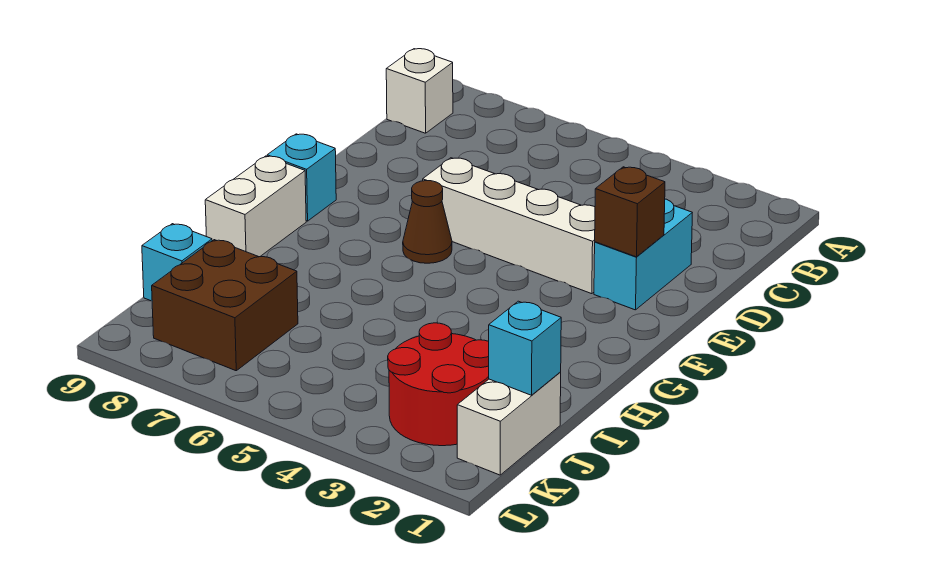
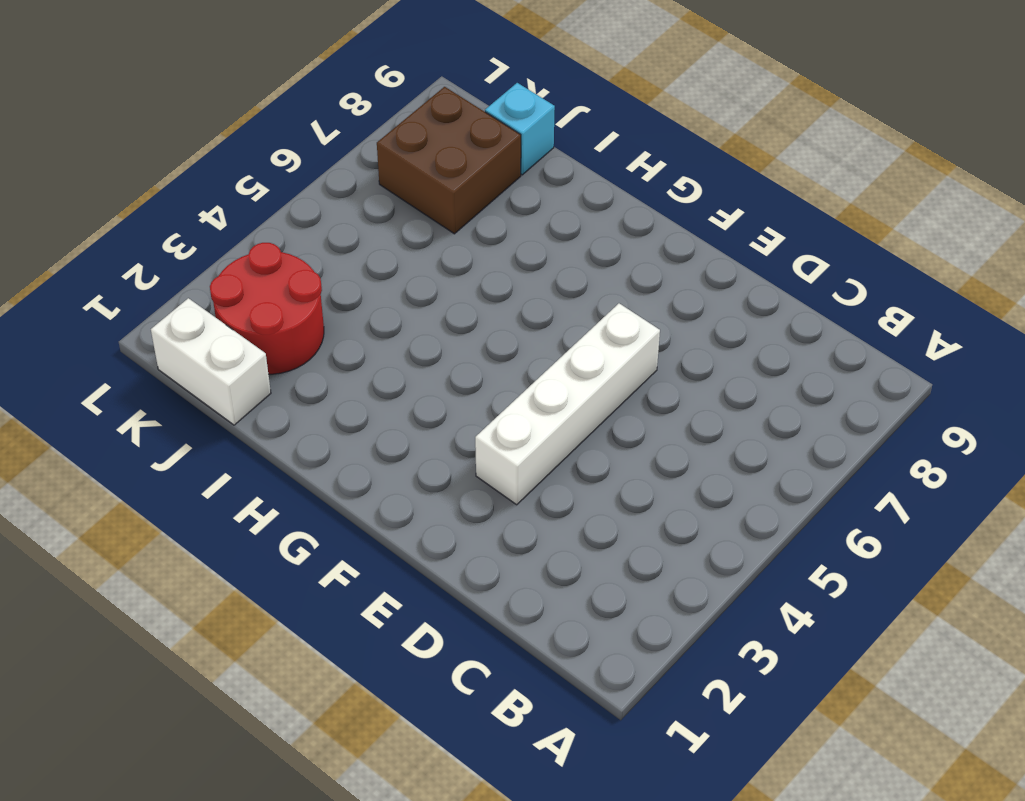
none -> white brick B9 level 1
none -> cyan brick D2:E2 level 1
none -> brown cone F6 level 1

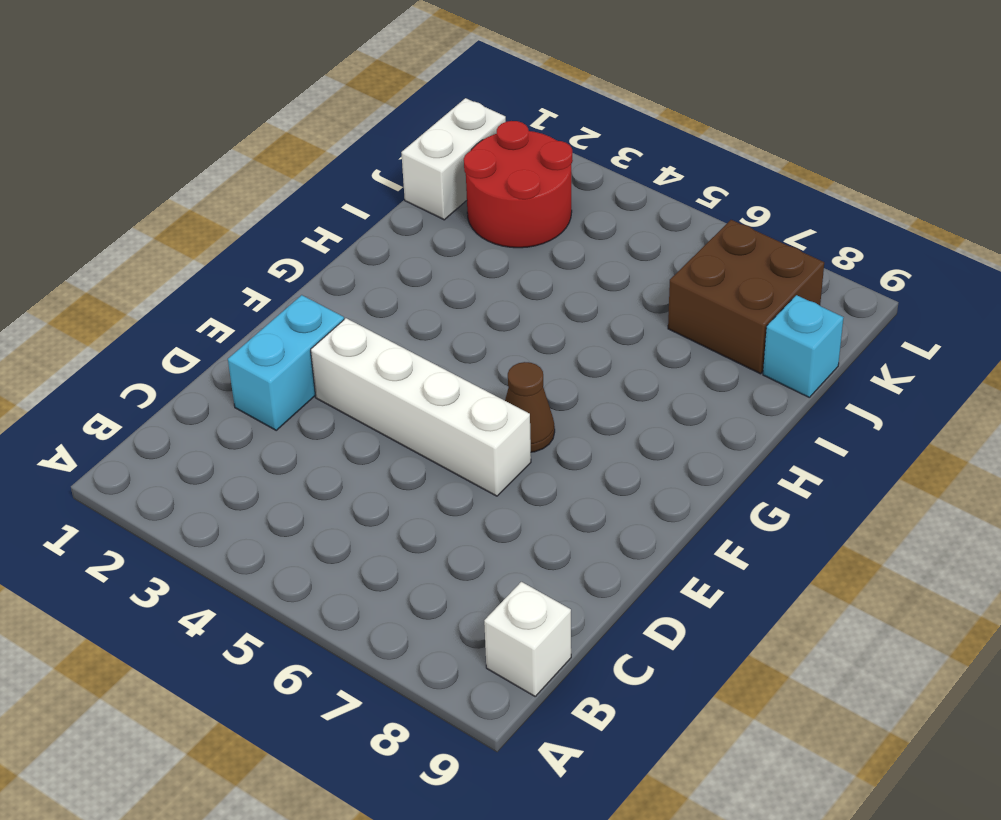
none -> cyan brick F9 level 1
none -> white brick G9:H9 level 1
none -> brown brick E2 level 2

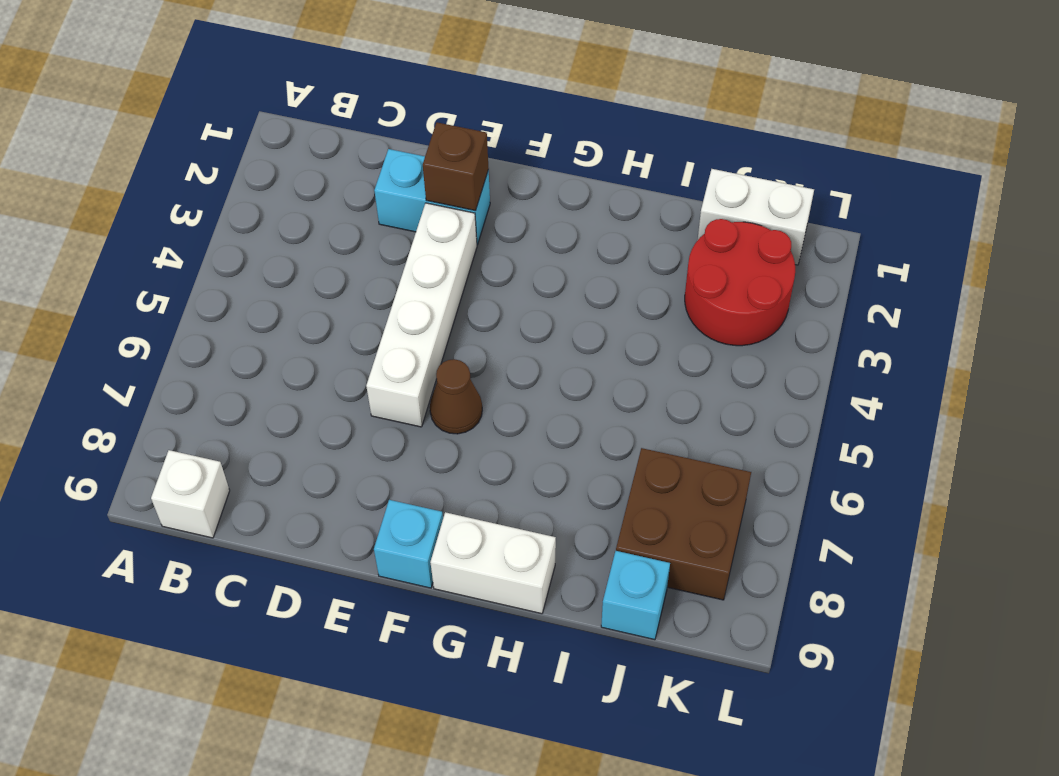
none -> cyan brick J1 level 2

